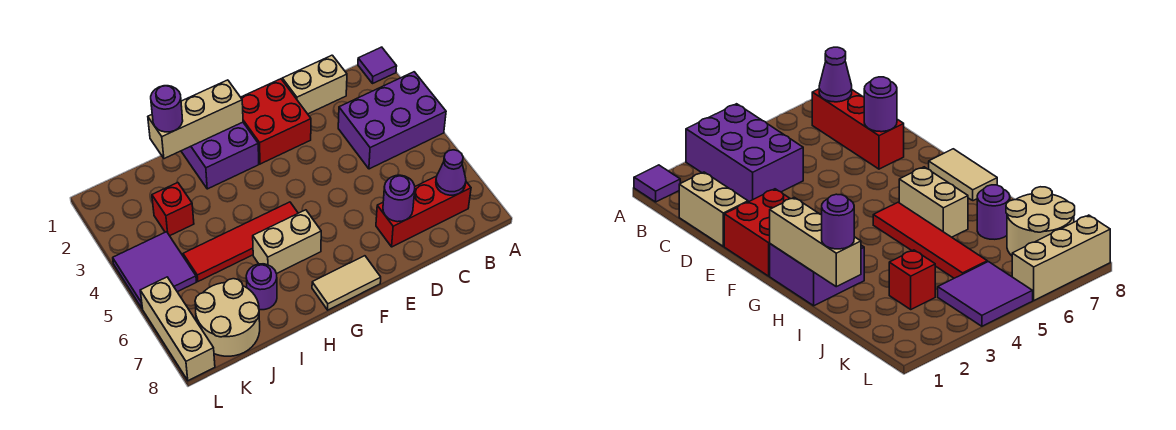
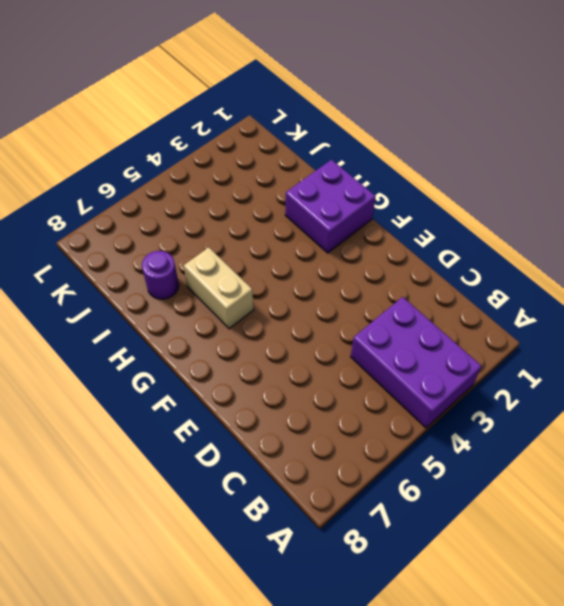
none -> purple tile A1 level 1
none -> red brick B7:D7 level 1
none -> tan brick C1:D1 level 1

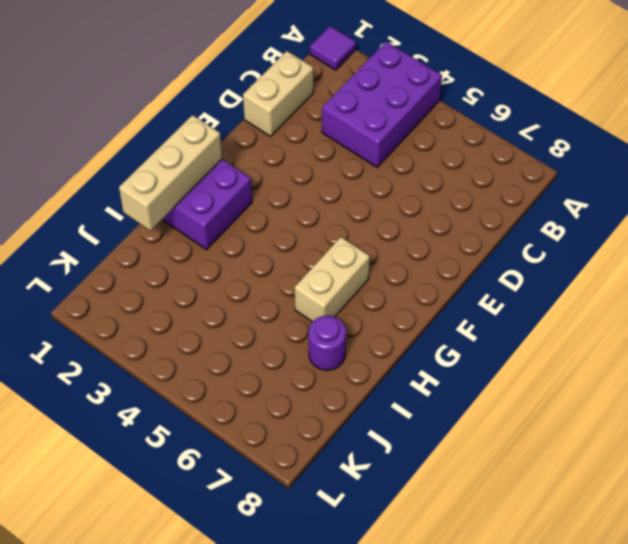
none -> red brick B7:D7 level 1
none -> red brick E1:F2 level 1
none -> tan tile F8:G8 level 1

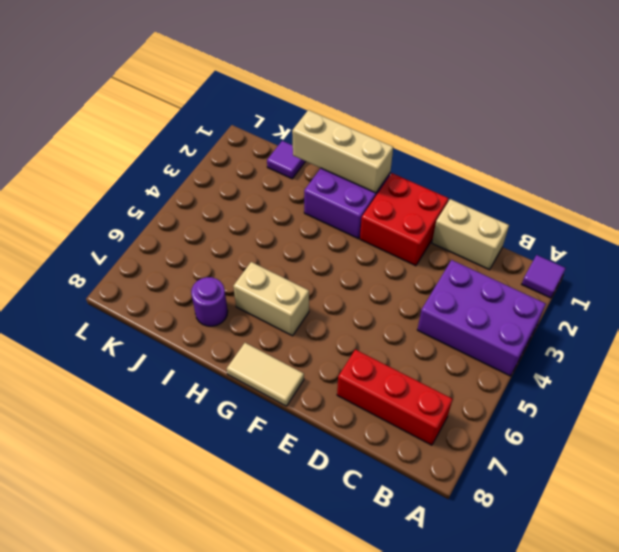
purple tile J1 level 1 -> none
none -> red tile G5:J5 level 1
none -> red brick J3 level 1
none -> tan round brick J7:K8 level 1

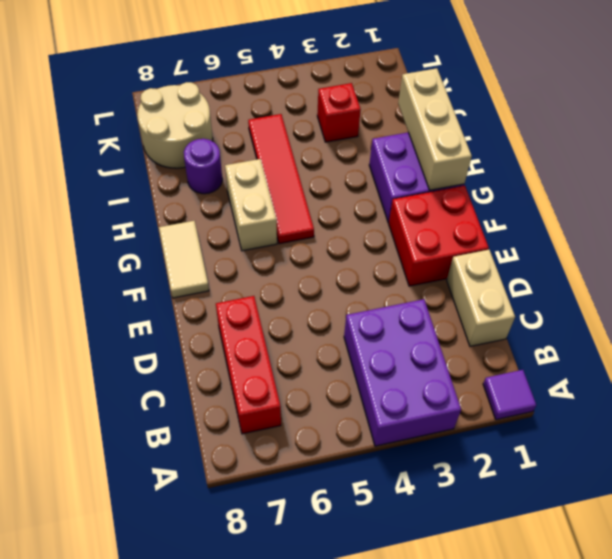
none -> purple tile K4:L5 level 1
none -> tan brick L6:L8 level 1
none -> purple cone B7 level 2

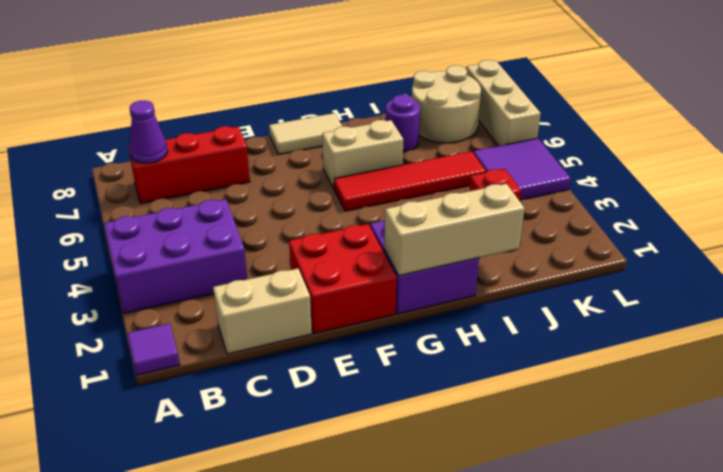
none -> purple round brick D7 level 2
none -> purple round brick I1 level 3

